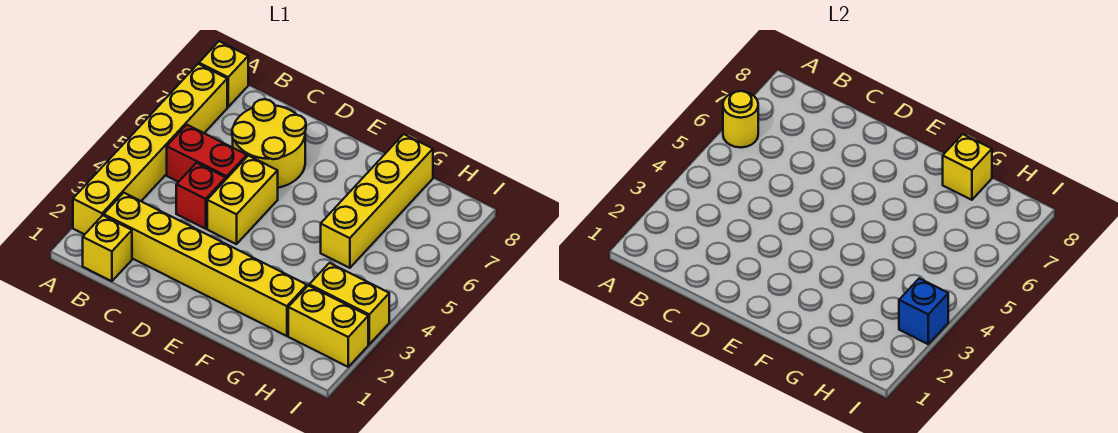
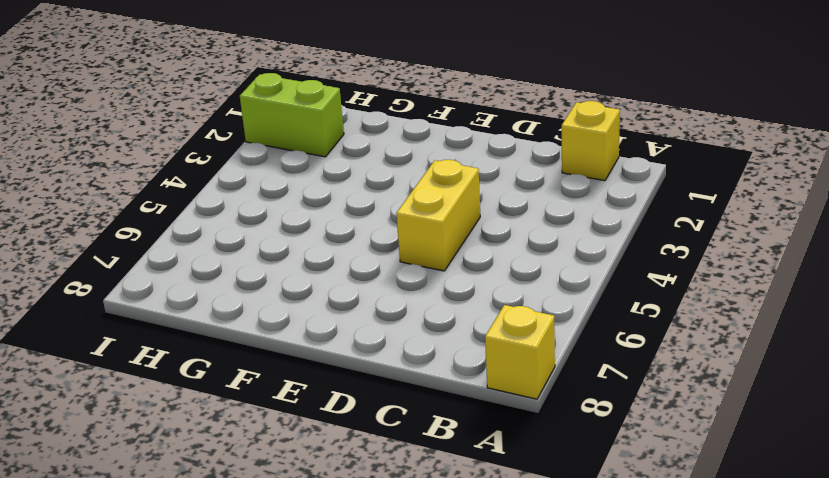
lime brick H2:I2 level 1 -> yellow brick H2:I2 level 1
none -> yellow brick A2:A7 level 1
none -> yellow brick B2:G2 level 1
none -> red brick B5:C5 level 1

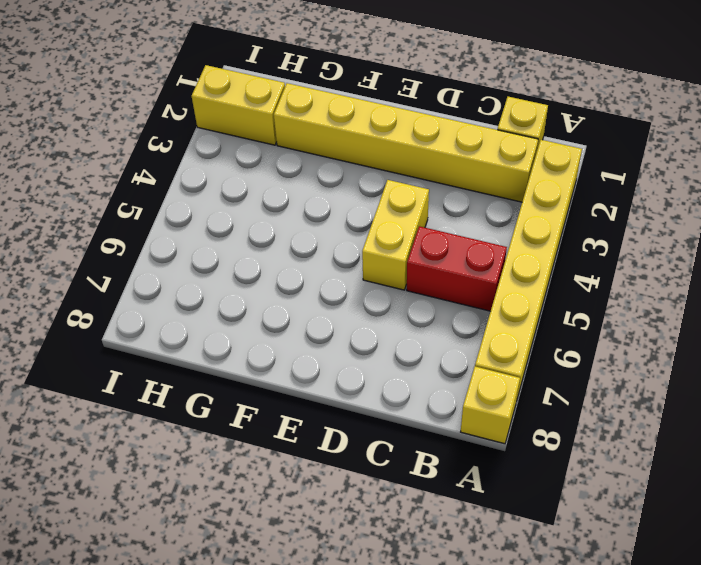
none -> red brick C4 level 1
none -> yellow round brick C6:D7 level 1
none -> yellow brick G5:G8 level 1

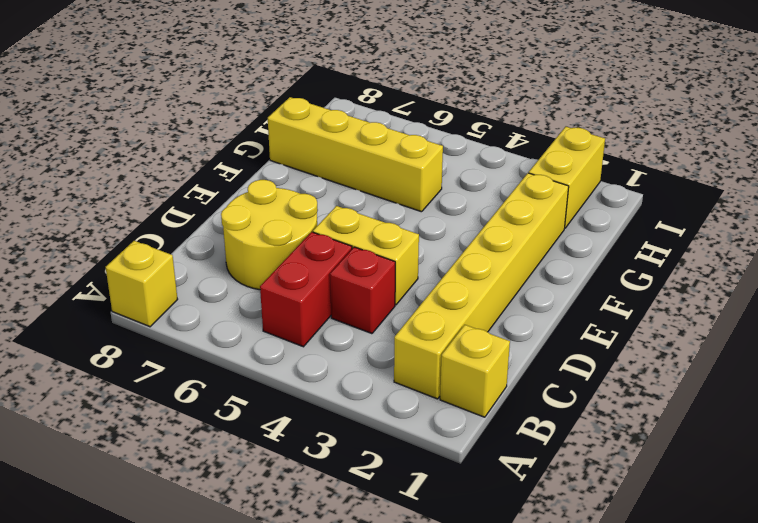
none -> yellow brick A2:A7 level 1
none -> yellow brick H3:I3 level 1
none -> yellow round brick A6 level 2

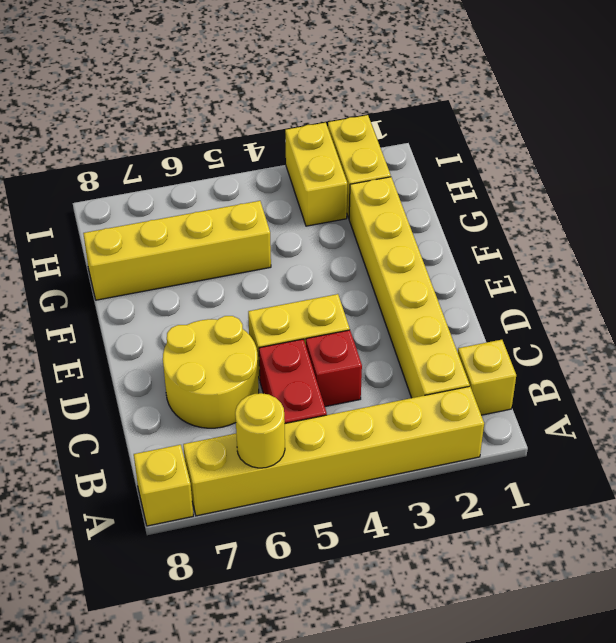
none -> yellow brick G8 level 2
none -> blue brick I3 level 2

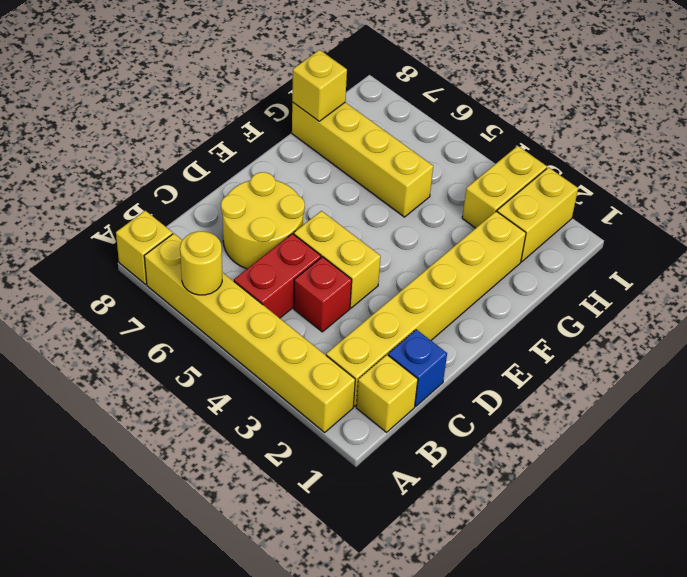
blue brick C1 level 1 -> blue brick I3 level 2

